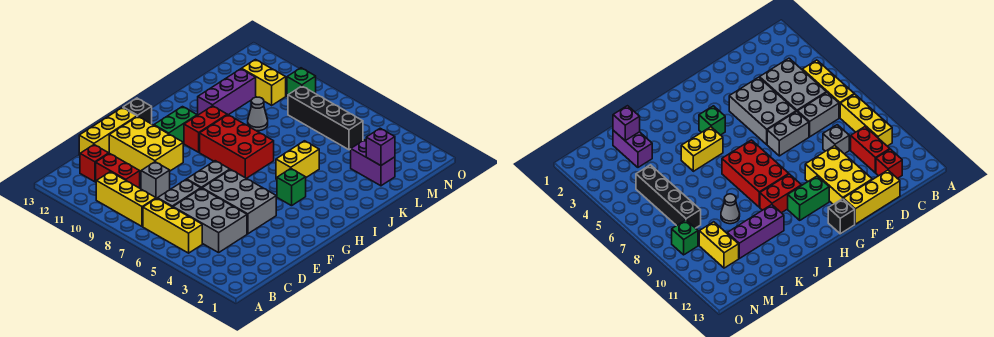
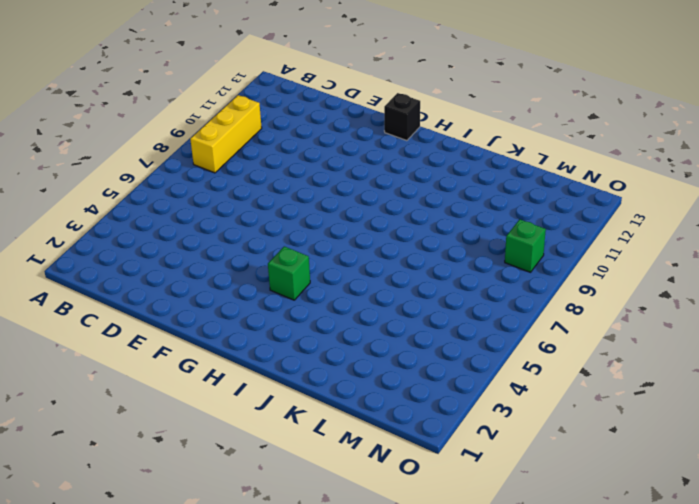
none -> yellow brick B5:B7 level 1
none -> grey brick C4:D6 level 1
none -> grey brick C7:D7 level 1

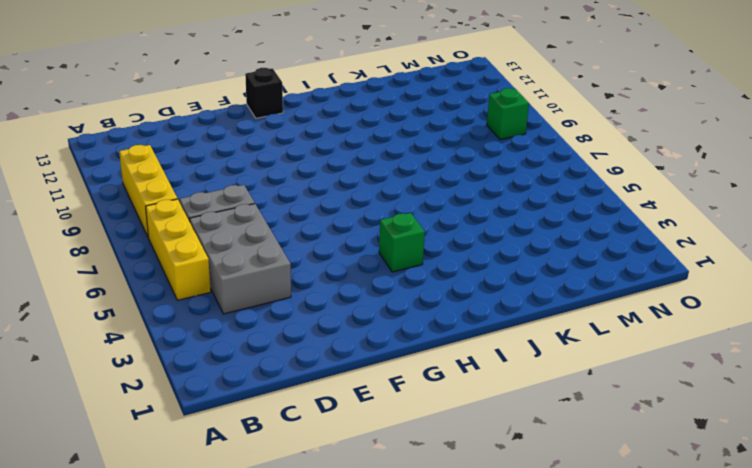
none -> red brick C10:C11 level 1
none -> red brick C12 level 1
none -> grey brick D9 level 1

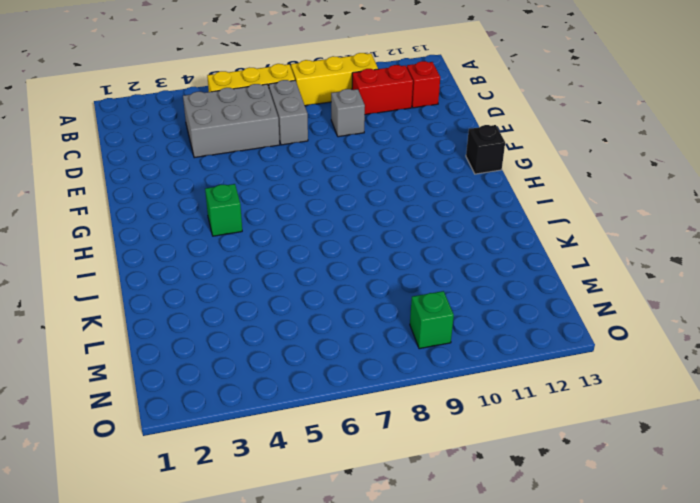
none -> yellow brick D13:F13 level 1
none -> grey brick E4:F6 level 1
none -> grey brick E7:F7 level 1

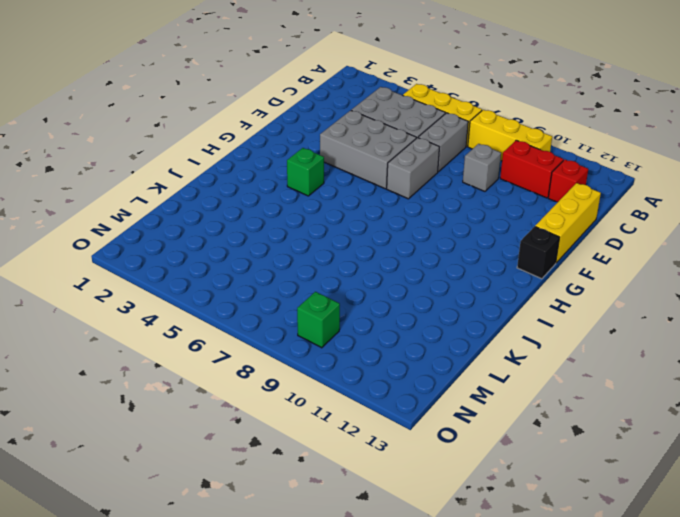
none -> yellow brick E10:F12 level 1
none -> green brick G11:H11 level 1
none -> red brick H7:I9 level 1

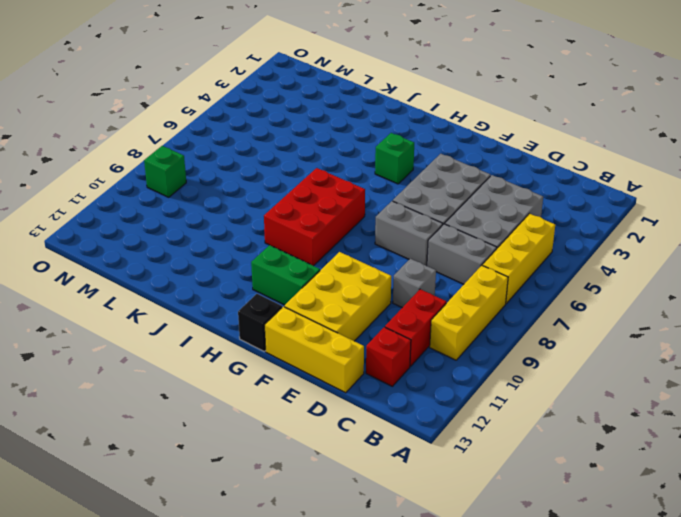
none -> red brick H10:I10 level 1
none -> yellow brick I5:J5 level 1
none -> purple brick J11:L11 level 1

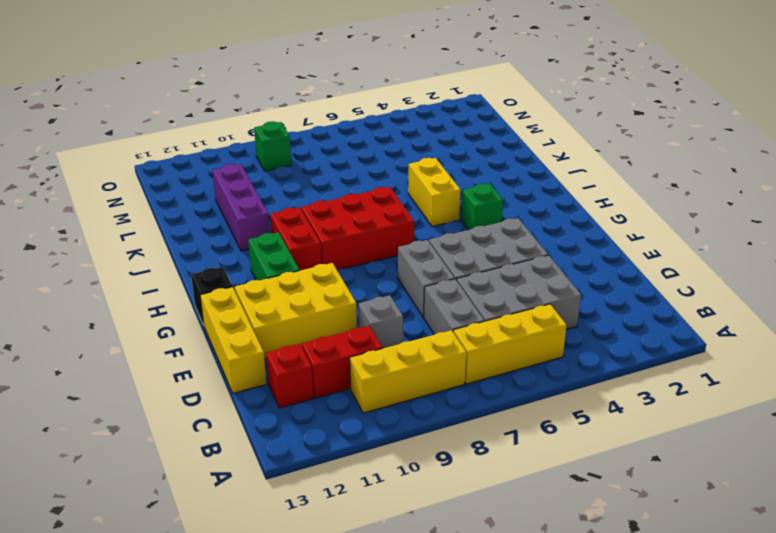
none -> grey cone K9 level 1
none -> purple brick L2:L3 level 1
none -> black brick M5:M8 level 1

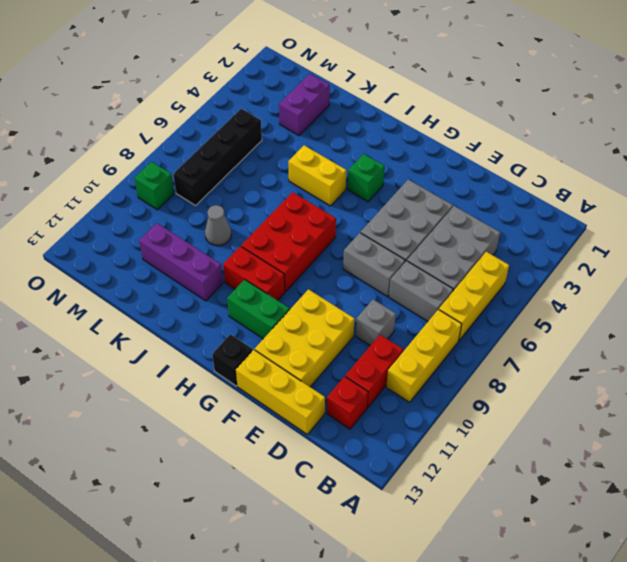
none -> yellow brick M10:M11 level 1
none -> purple brick L2 level 2

